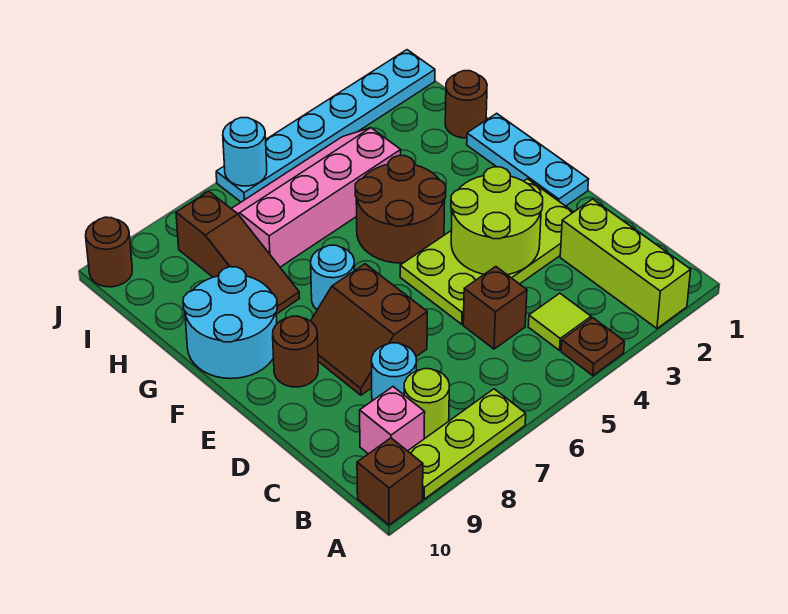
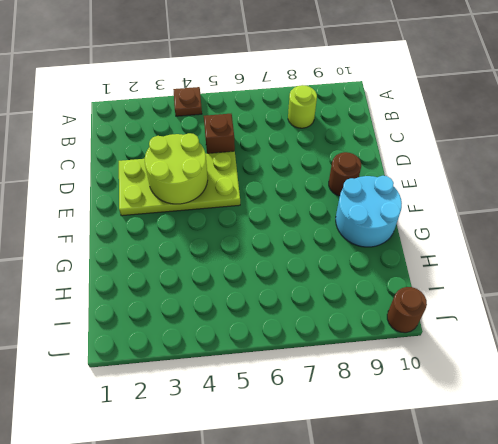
none -> lime brick A2:C2 level 1
none -> lime plate A7:A9 level 1
none -> brown brick A10 level 1

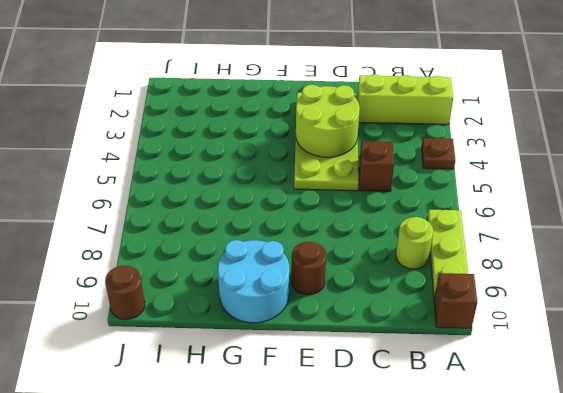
none -> lime tile B4 level 1
none -> pink brick B9 level 1
none -> cyan round brick C8 level 1

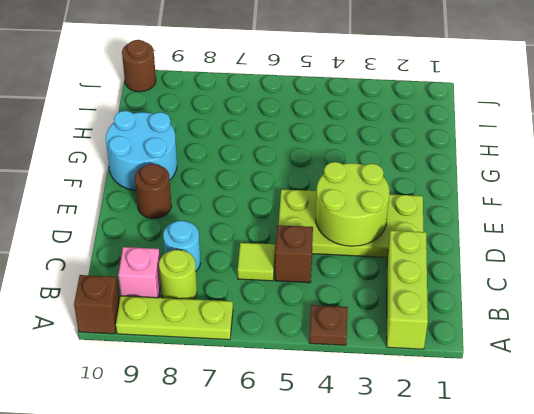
lime tile C6 level 1 -> lime tile B4 level 1
none -> brown slope D7:E8 level 1 top 7
none -> cyan plate E1:G1 level 1
none -> brown round brick F4:G5 level 1

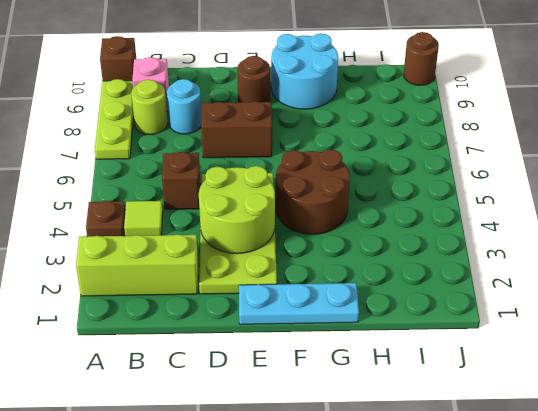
none -> cyan round brick F7 level 1
none -> brown slope G8:I8 level 1 top I
none -> brown round brick H1 level 1

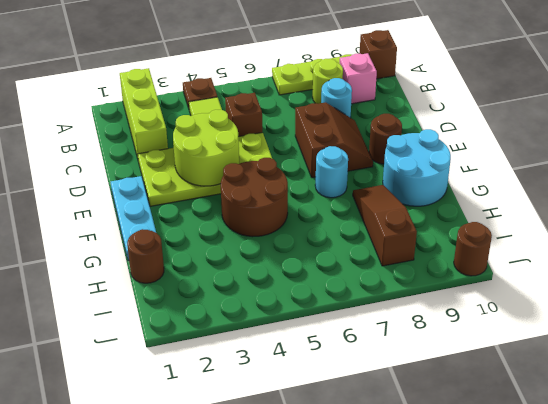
none -> pink slope H4:I7 level 1 top H
none -> cyan plate J1:J6 level 1
none -> cyan round brick J6 level 2

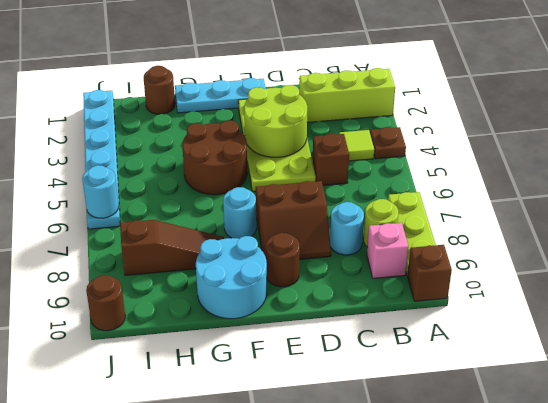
none -> pink slope H4:I7 level 1 top H

